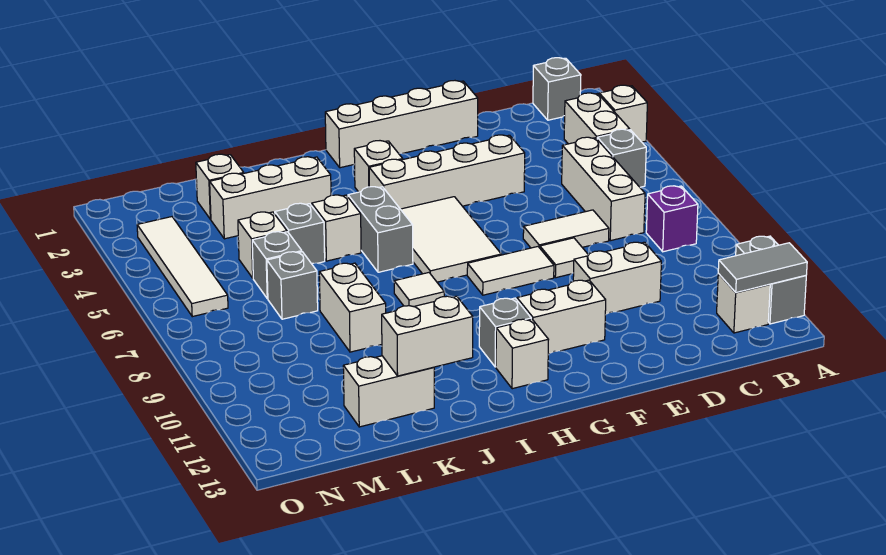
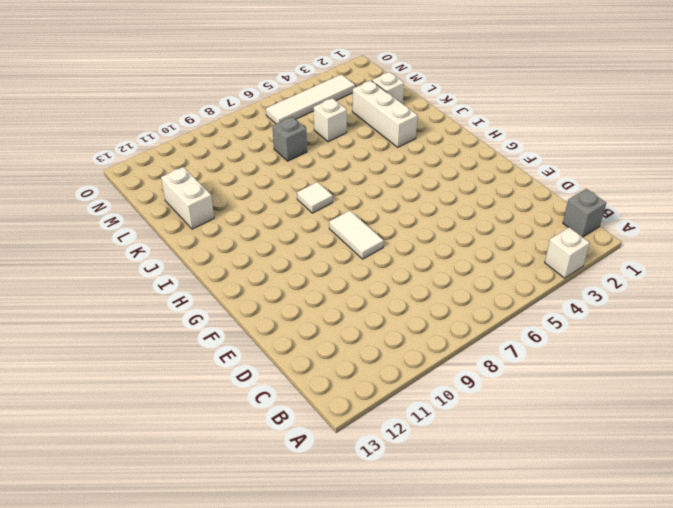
none -> grey brick A11:A12 level 1
none -> white brick B3:B4 level 1
none -> grey brick B5 level 1
none -> purple brick B8 level 1

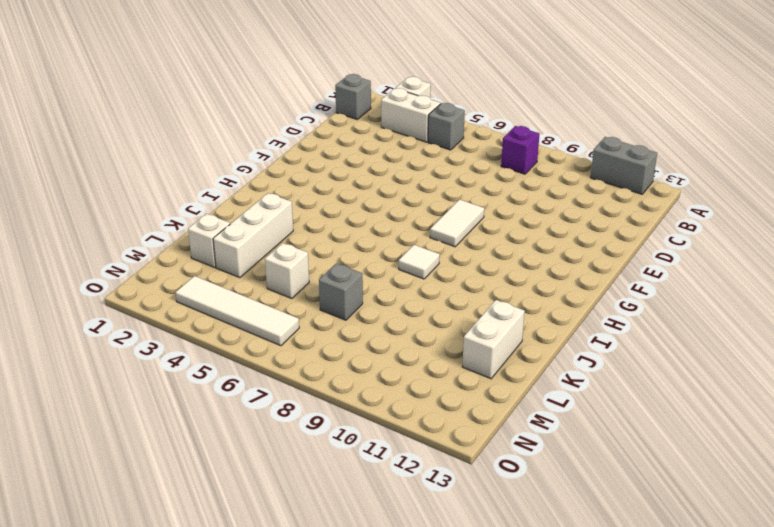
none -> white brick B12 level 1
none -> white brick C5:C7 level 1
none -> white tile D7:E7 level 1
none -> white brick D10:E10 level 1

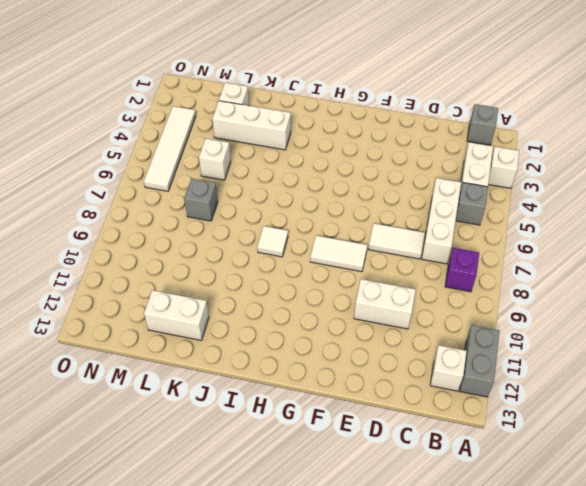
none -> white brick E1:H1 level 1
none -> white brick E4:H4 level 1
none -> white tile E8 level 1
none -> white brick F11:G11 level 1

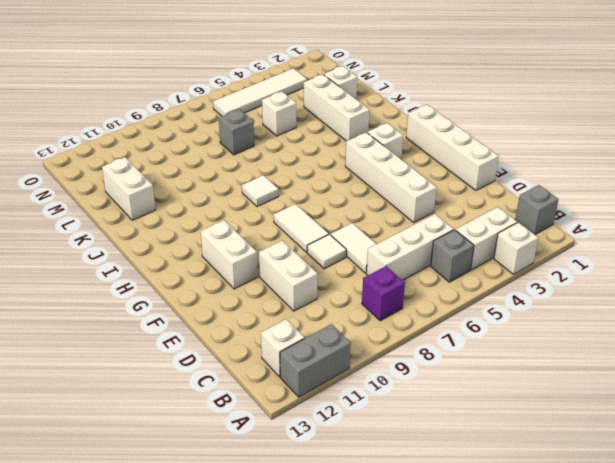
none -> white tile G5:H7 level 1
none -> grey brick H11 level 1
none -> white brick H12 level 1
none -> grey brick I5:I6 level 1

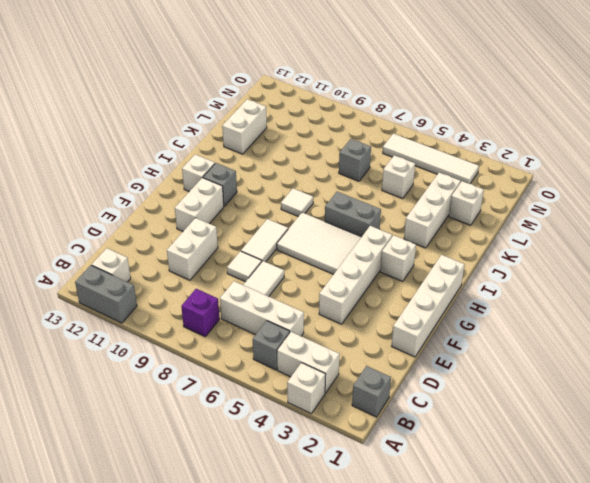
none -> white brick J5 level 1
none -> grey brick K5 level 1
none -> white brick K8:K9 level 1
none -> grey brick L6 level 1

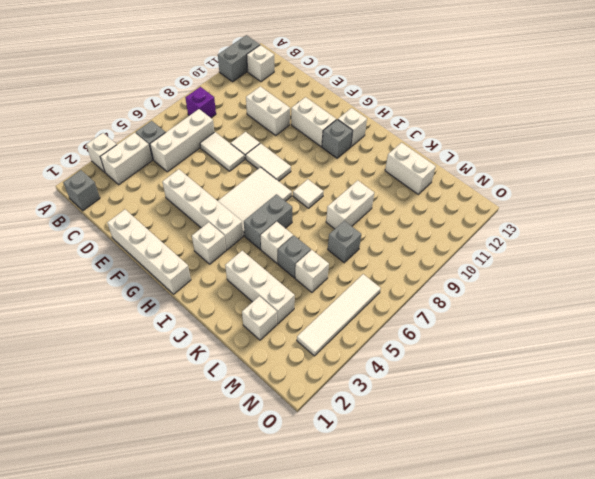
none -> grey brick L6 level 1
none -> grey tile A12:B12 level 2
none -> white brick J12:K12 level 2

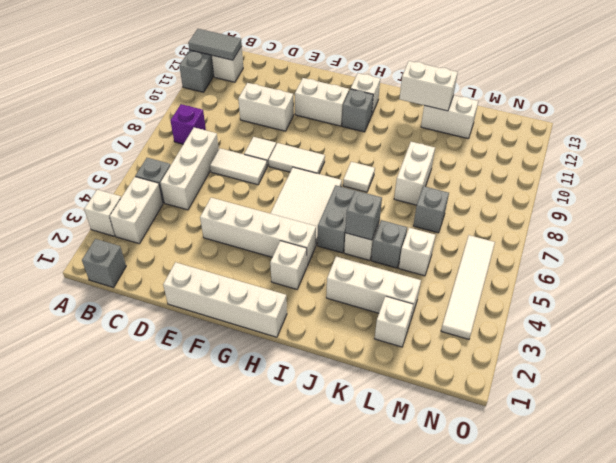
grey brick J5 level 2 -> grey brick L6 level 1

